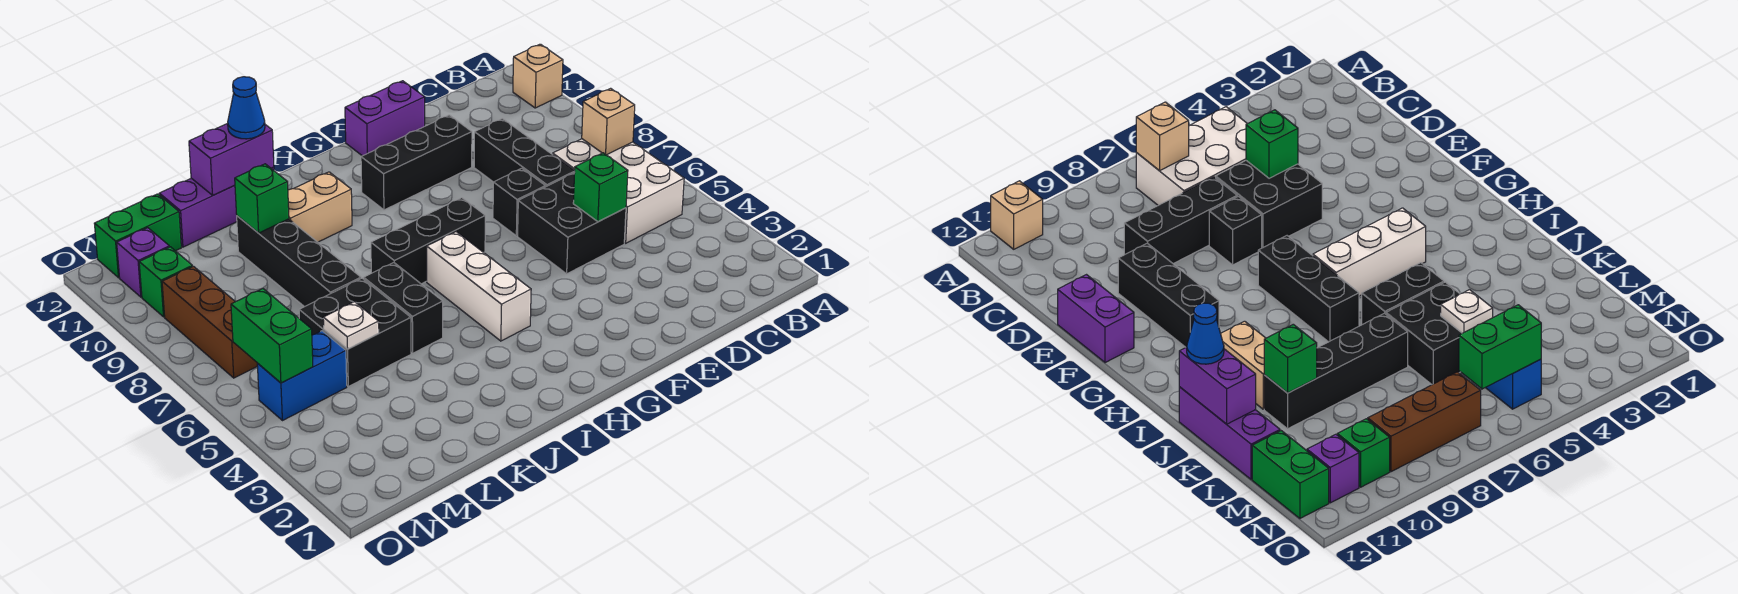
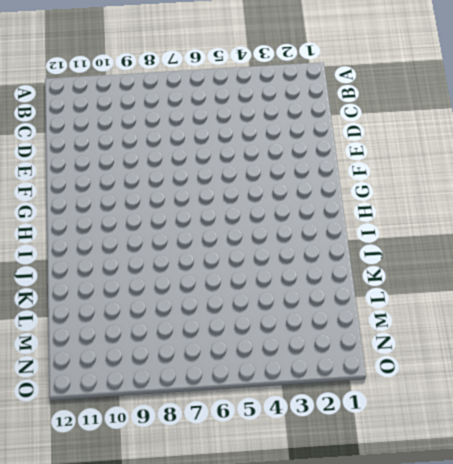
none -> tan brick A11 level 1
none -> white brick B5:C7 level 1
none -> black brick D5:E6 level 1

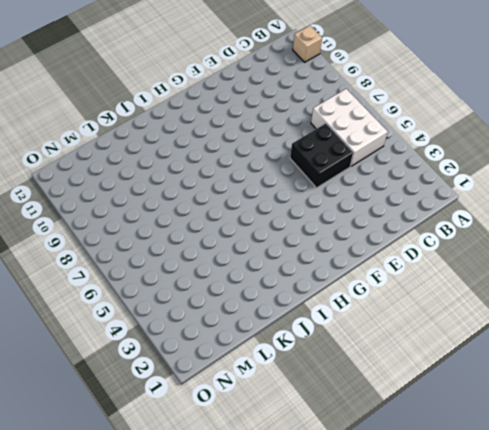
none -> black brick D7:D9 level 1
none -> black brick E7 level 1
none -> black brick E10:G10 level 1

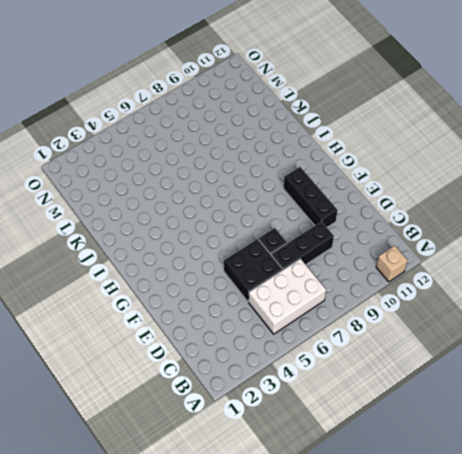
none -> purple brick E12:F12 level 1
none -> black brick G7:I7 level 1
none -> white brick H4:H6 level 1

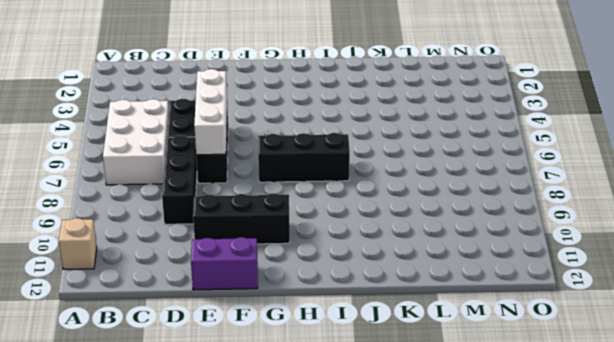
white brick E5:E7 level 2 -> white brick H4:H6 level 1
none -> tan brick I10:J10 level 1
none -> black brick J5:J6 level 1
none -> purple brick J12:L12 level 1

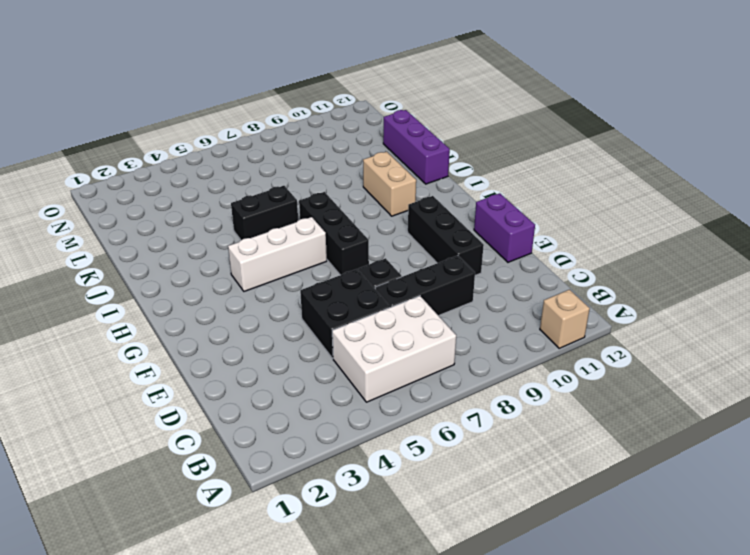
none -> black brick K5:L6 level 1
none -> black brick K7:K10 level 1
none -> blue brick M5:N5 level 1

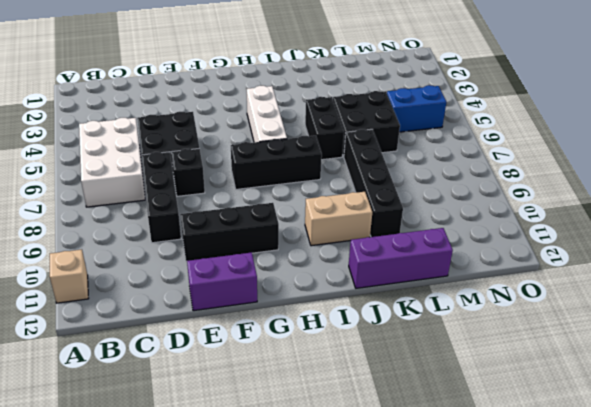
none -> green brick M12:N12 level 1
none -> brown brick N7:N9 level 1
none -> green brick N10 level 1

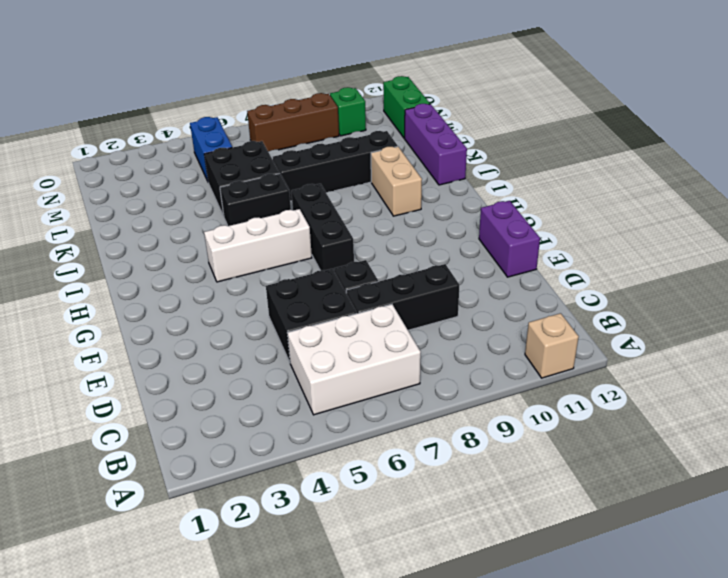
none -> black brick E10:G10 level 1
none -> purple brick N11 level 1
none -> tan brick B7 level 2

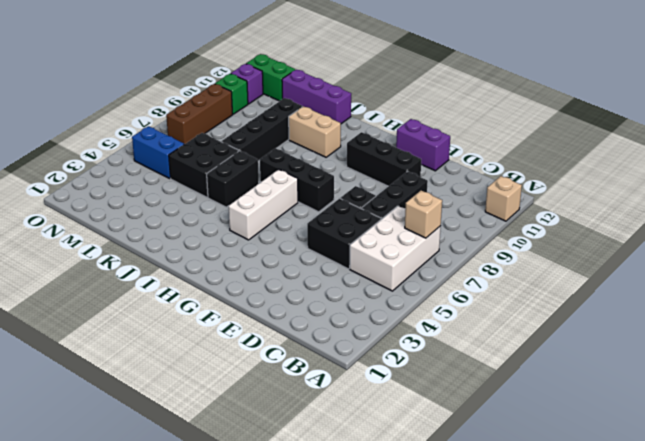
none -> green brick D5 level 2
none -> purple brick J12:K12 level 2
none -> green brick K10 level 2

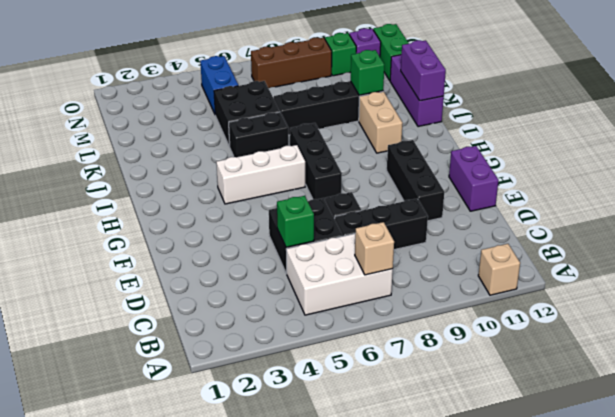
none -> white plate L5 level 2
none -> green brick N5:N6 level 2
none -> blue cone J12 level 3

